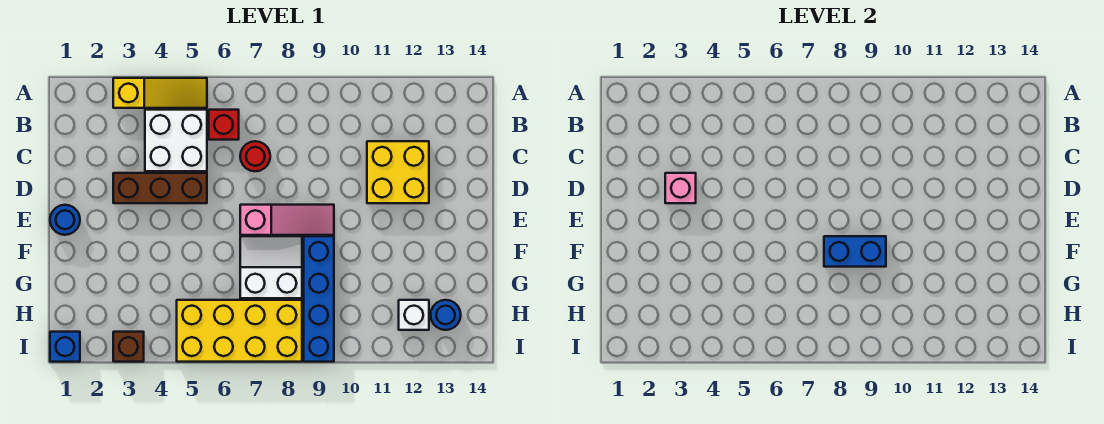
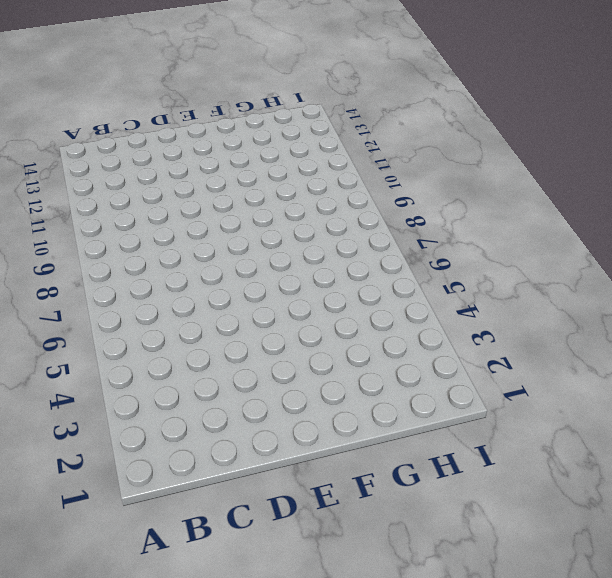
none -> yellow slope A3:A5 level 1 top 3
none -> white brick B4:C5 level 1
none -> red brick B6 level 1

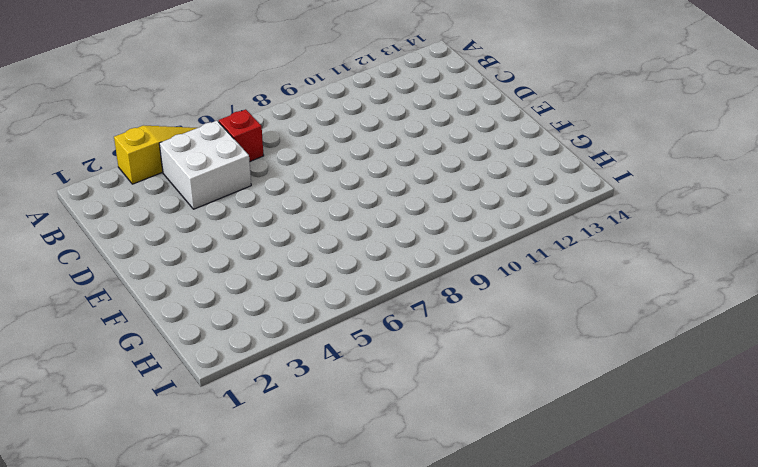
none -> red round brick C7 level 1
none -> yellow brick C11:D12 level 1
none -> brown brick D3:D5 level 1

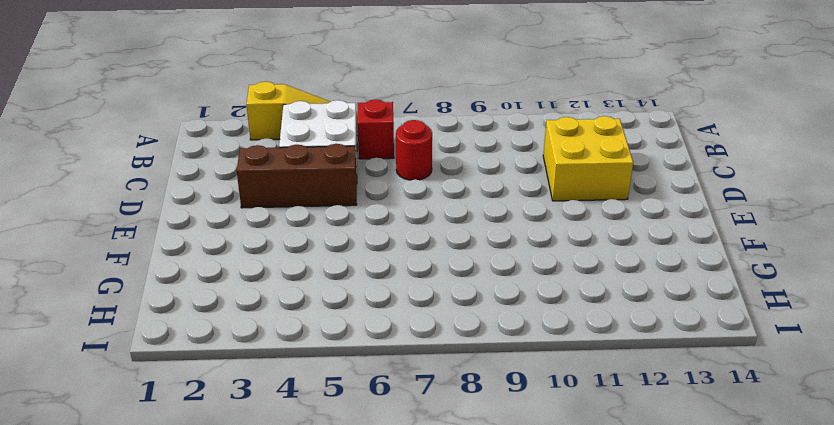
none -> blue round brick E1 level 1
none -> pink slope E7:E9 level 1 top 7
none -> white slope F7:G8 level 1 top G

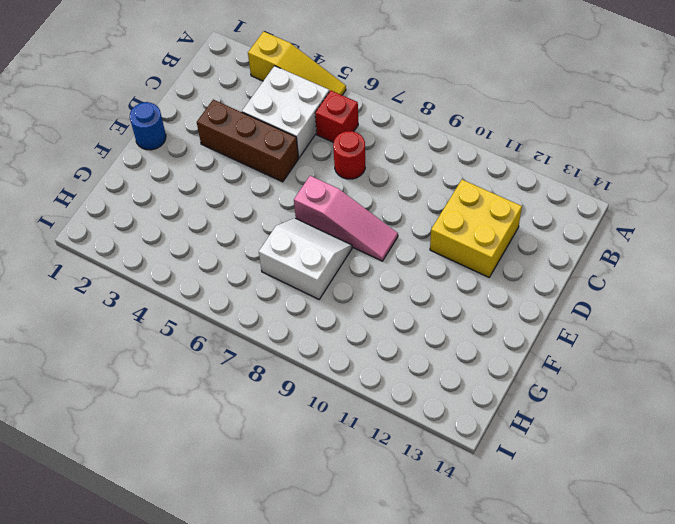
none -> blue brick F9:I9 level 1
none -> yellow brick H5:I8 level 1
none -> white brick H12 level 1

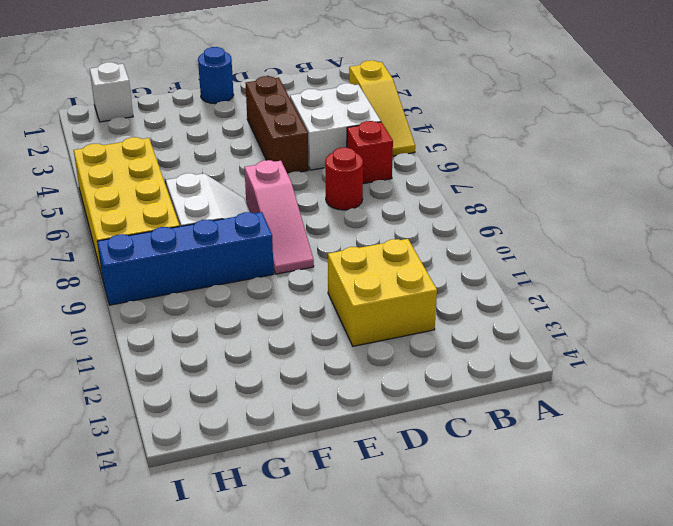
white brick H1 level 1 -> white brick H12 level 1
none -> blue round brick H13 level 1
none -> blue brick I1 level 1
none -> brown brick I3 level 1

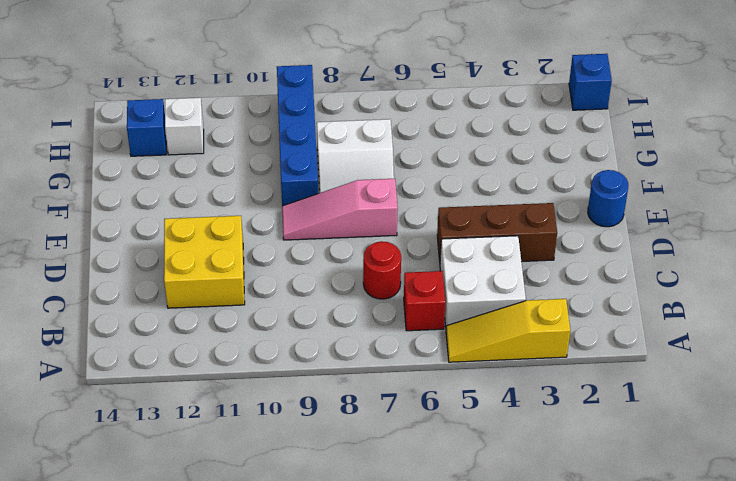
blue brick H13 level 1 -> blue round brick H13 level 1
none -> yellow brick H5:I8 level 1
none -> brown brick I3 level 1
none -> pink brick D3 level 2

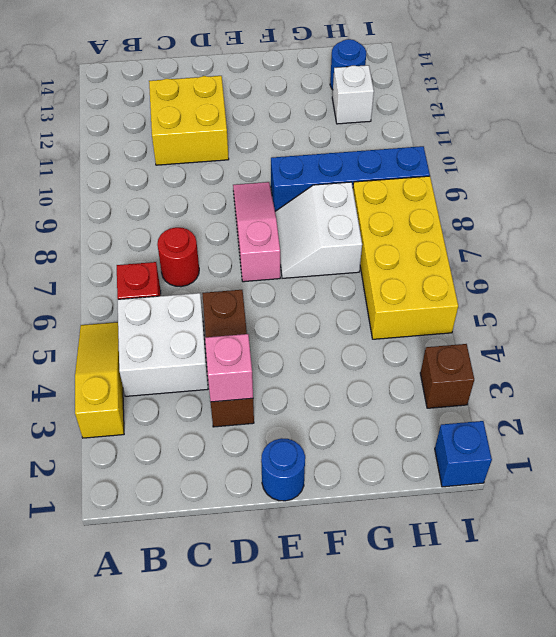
none -> blue brick F8:F9 level 2

